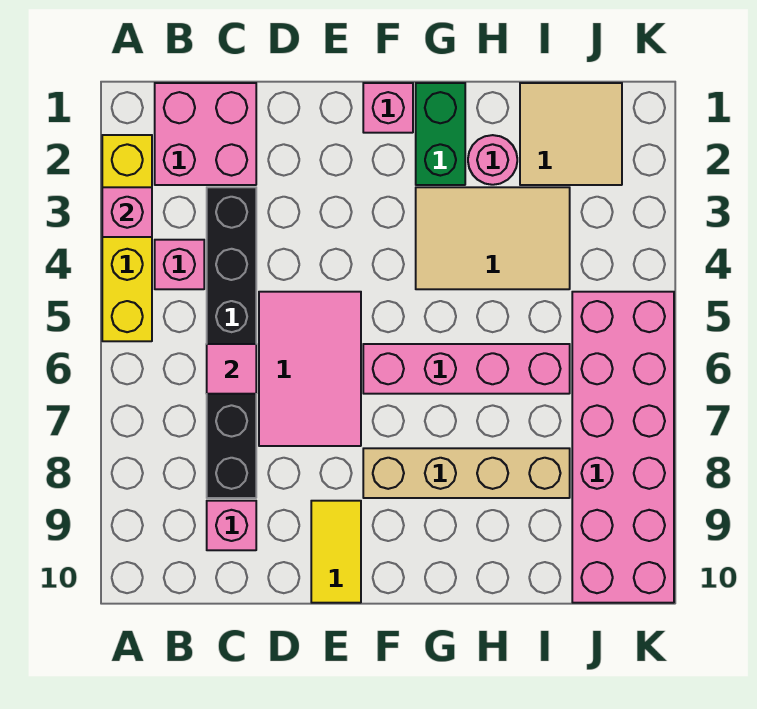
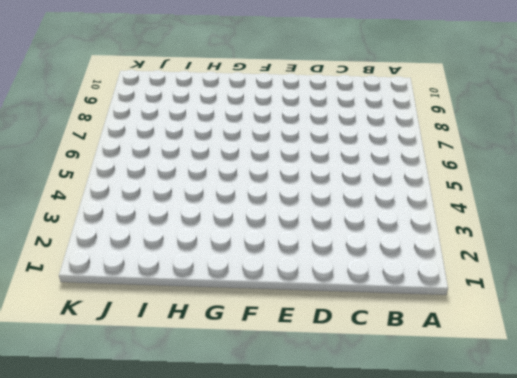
none -> yellow brick A2:A5 level 1
none -> pink brick B1:C2 level 1
none -> pink brick B4 level 1

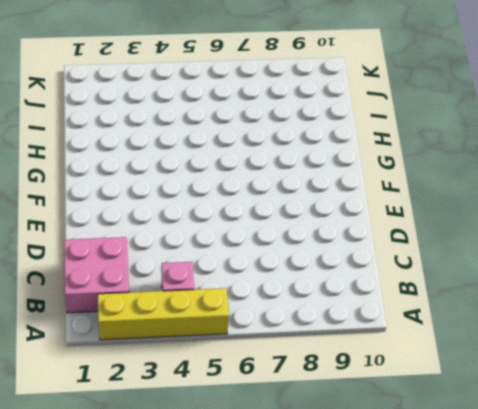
none -> black brick C3:C8 level 1
none -> pink brick C9 level 1
none -> pink tile D5:E7 level 1

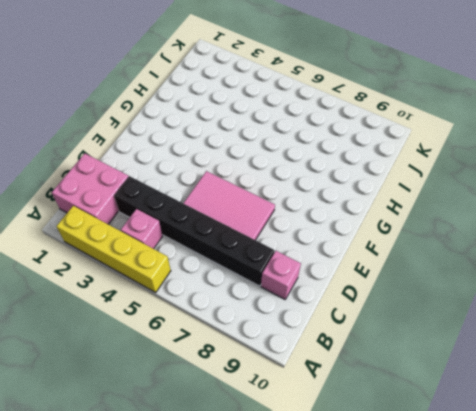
none -> yellow tile E9:E10 level 1
none -> pink brick F1 level 1
none -> pink brick F6:I6 level 1

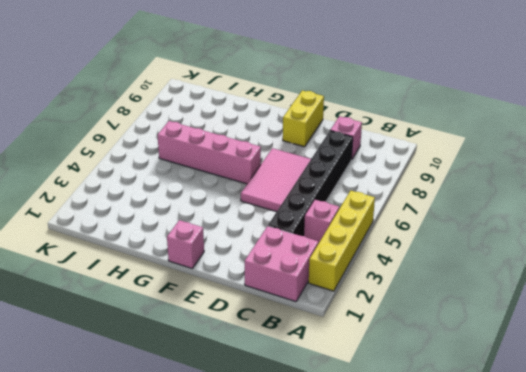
yellow brick E9:E10 level 1 -> yellow tile E9:E10 level 1
none -> tan brick F8:I8 level 1
none -> green brick G1:G2 level 1
none -> tan tile G3:I4 level 1

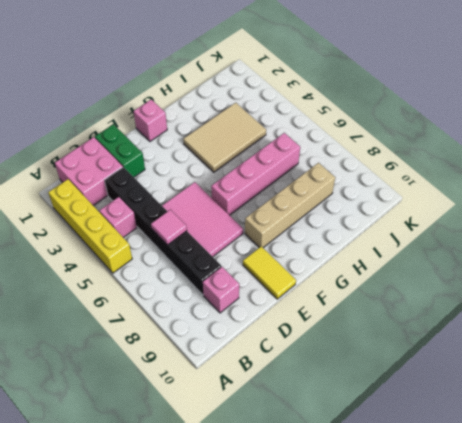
green brick D1:D2 level 1 -> green brick G1:G2 level 1
none -> pink round brick H2 level 1
none -> tan tile I1:J2 level 1
none -> pink brick J5:K10 level 1

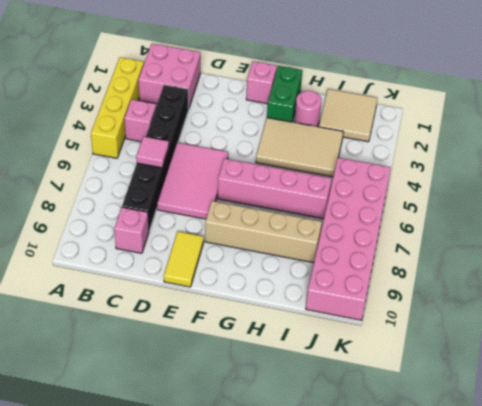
none -> pink brick A3 level 2

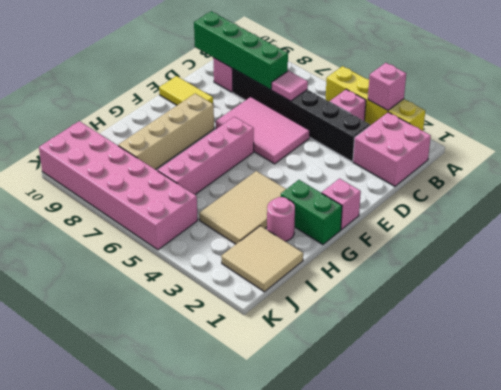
green brick C7:C10 level 2 -> none

